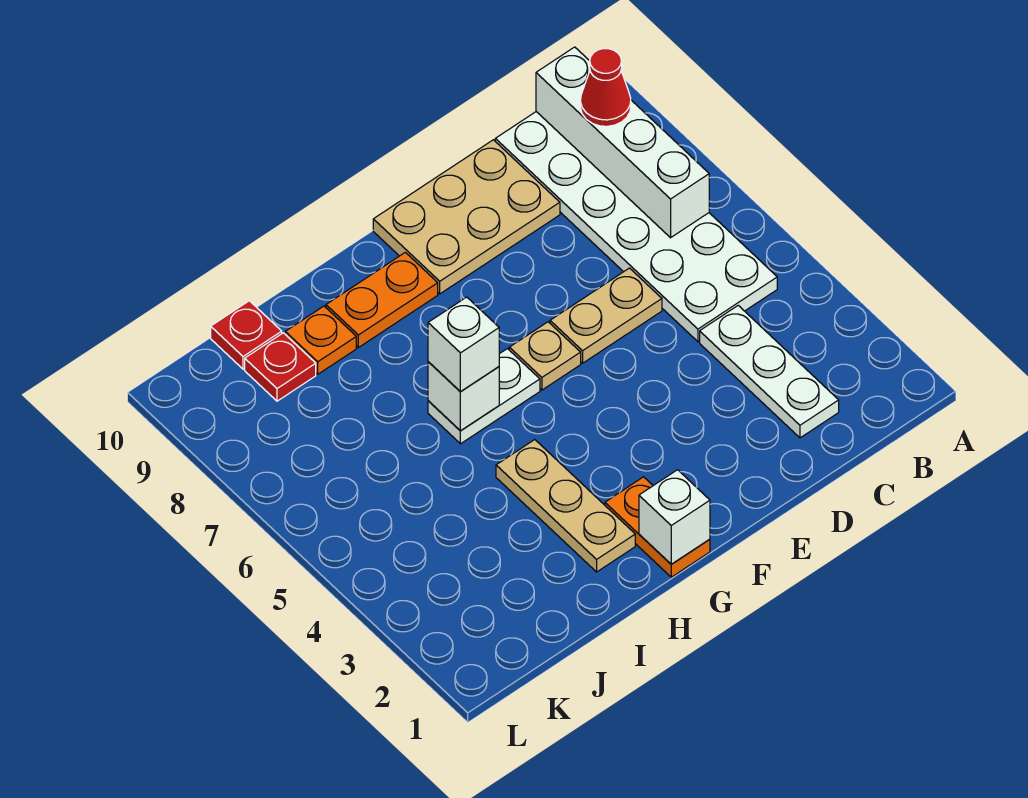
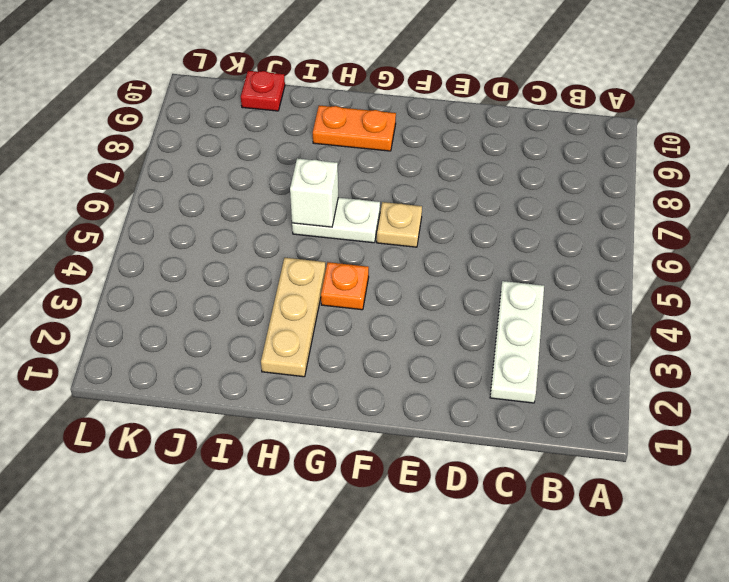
orange plate G4 level 1 -> orange plate I9 level 1
none -> white plate B5:C10 level 1
none -> tan plate D6:E6 level 1
none -> tan plate D9:F10 level 1

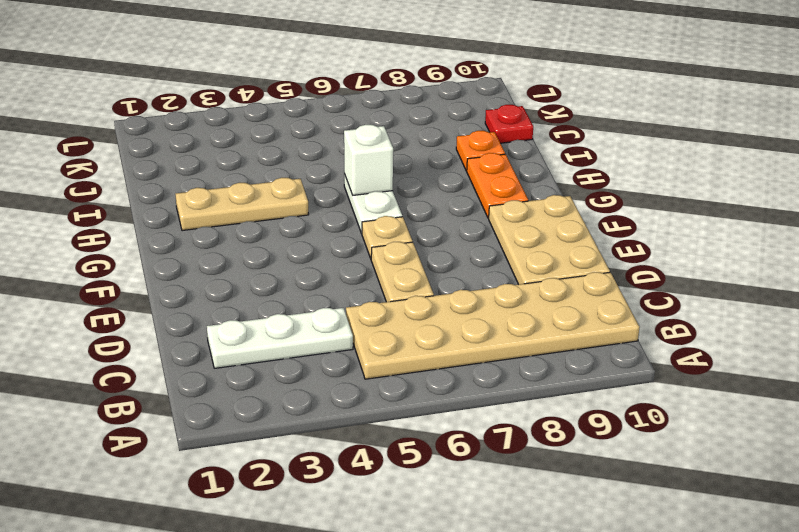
tan plate B5:C10 level 1 -> white plate B5:C10 level 1
none -> orange plate G1:G2 level 1
none -> red plate J9 level 1
none -> white brick B7:B10 level 2

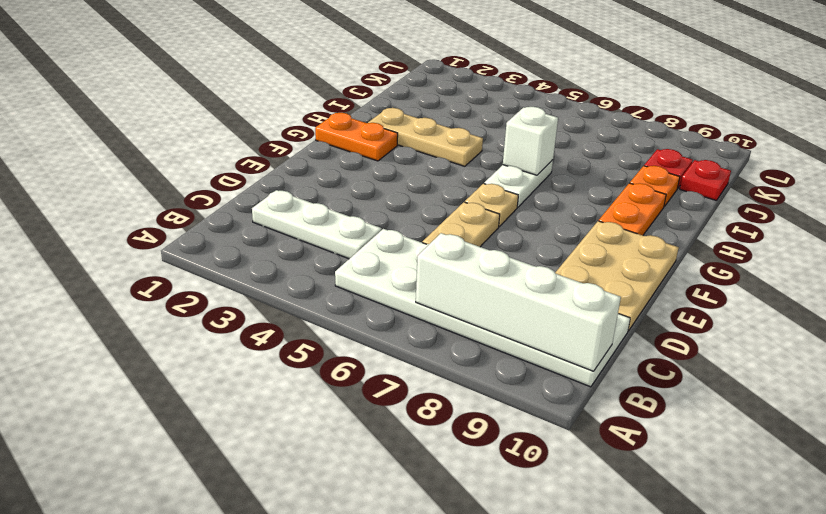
none -> white brick G1 level 2
none -> red cone B9 level 3
none -> white brick H6 level 3

